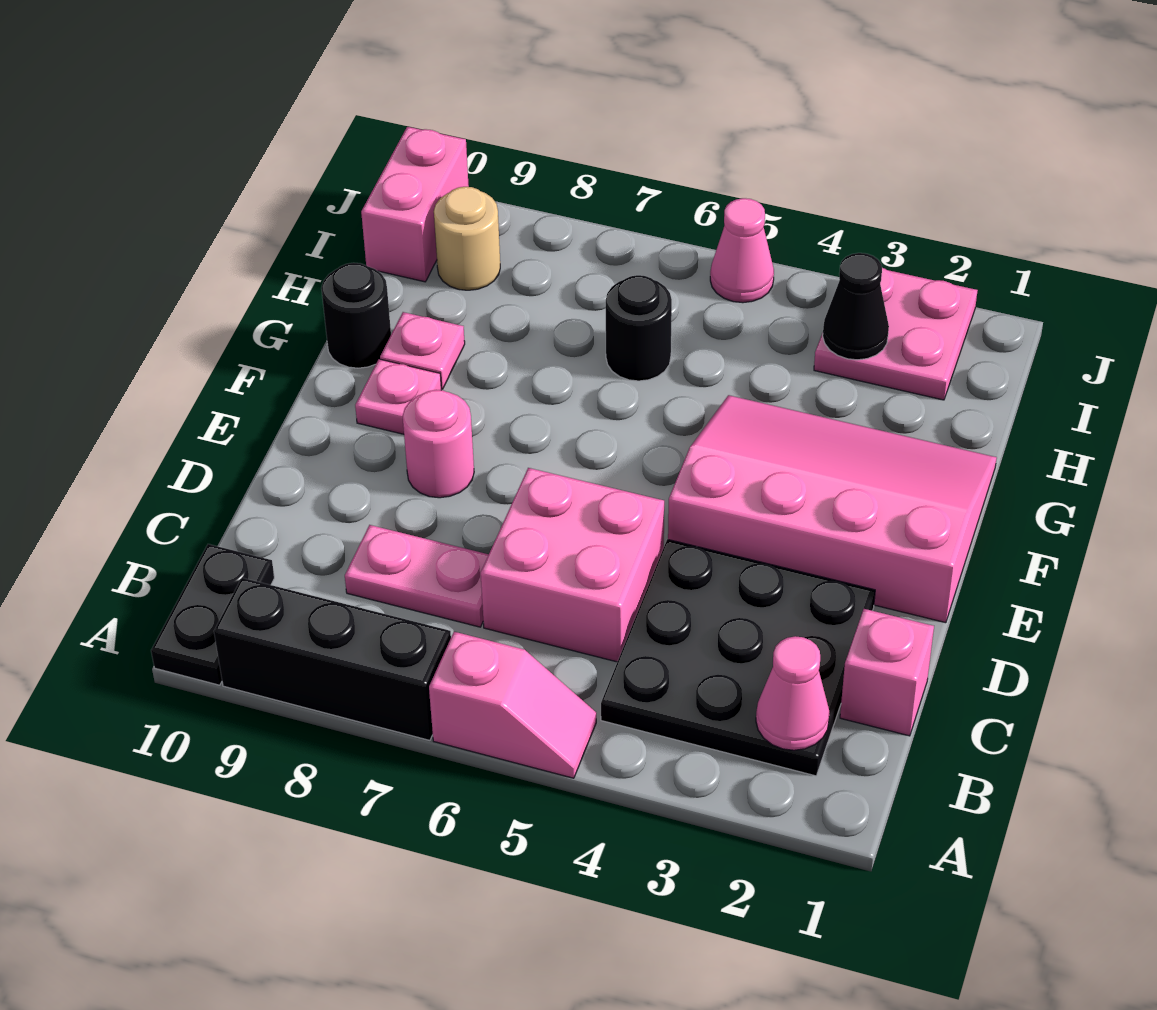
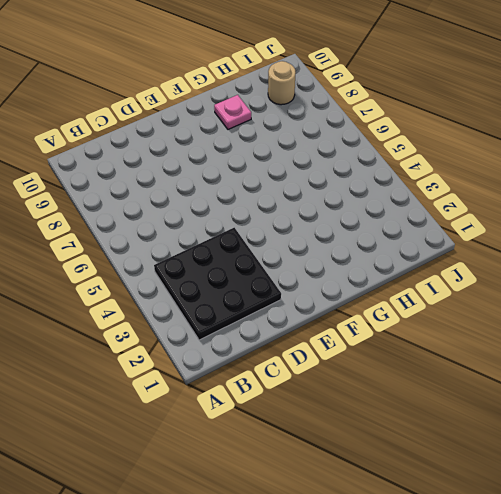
none -> pink slope A5:A6 level 1 top 6
none -> black brick A7:A9 level 1
none -> black plate A10:B10 level 1

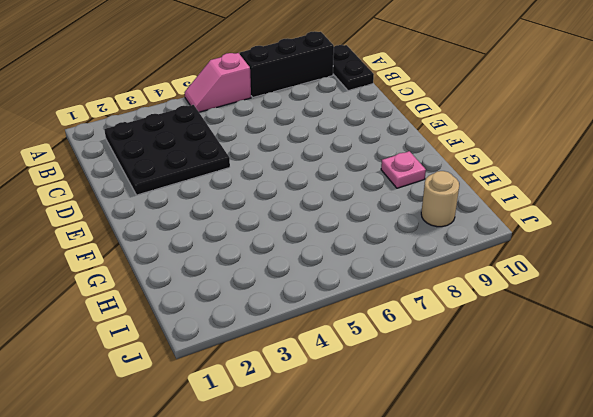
none -> pink brick C1 level 1
none -> pink brick C5:D6 level 1
none -> pink plate C7:C8 level 1

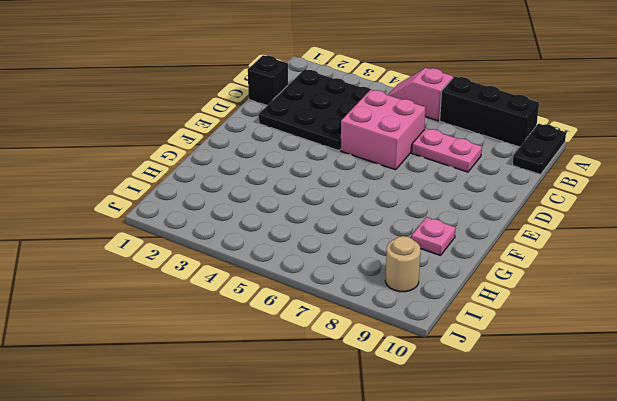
black brick C1 level 1 -> pink brick C1 level 1
none -> pink slope E1:G4 level 1 top E
none -> pink round brick E8 level 1
none -> pink plate F9 level 1

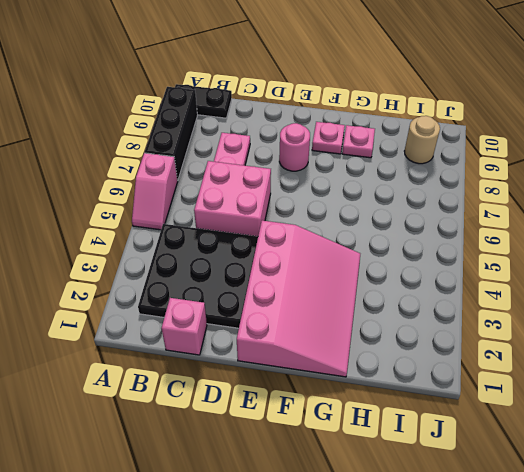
none -> black round brick G10 level 1
none -> black round brick H6 level 1
none -> pink plate I2:J3 level 1

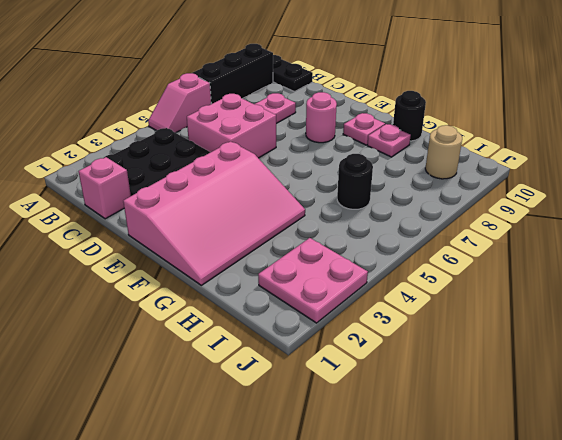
none -> pink brick I10:J10 level 1
none -> pink cone J5 level 1
none -> pink cone B2 level 2

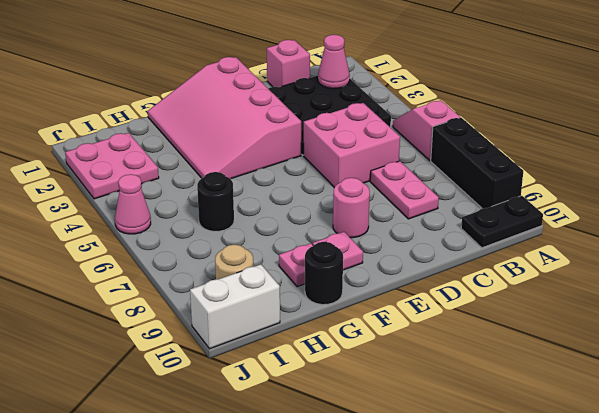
white brick I10:J10 level 1 -> pink brick I10:J10 level 1
none -> black cone I3 level 2

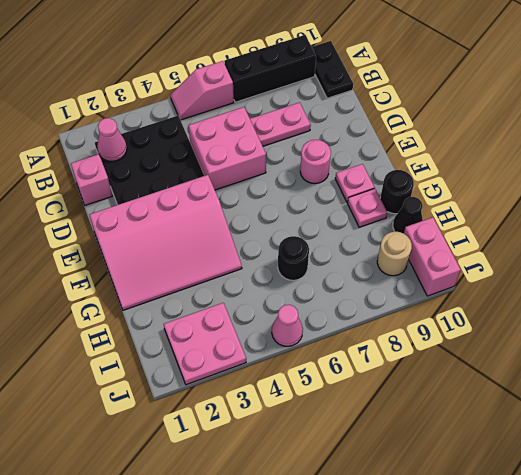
black cone H10 level 1 -> black cone I3 level 2

